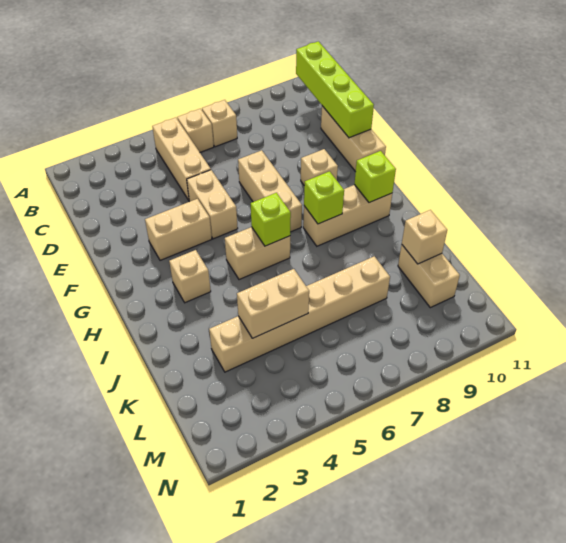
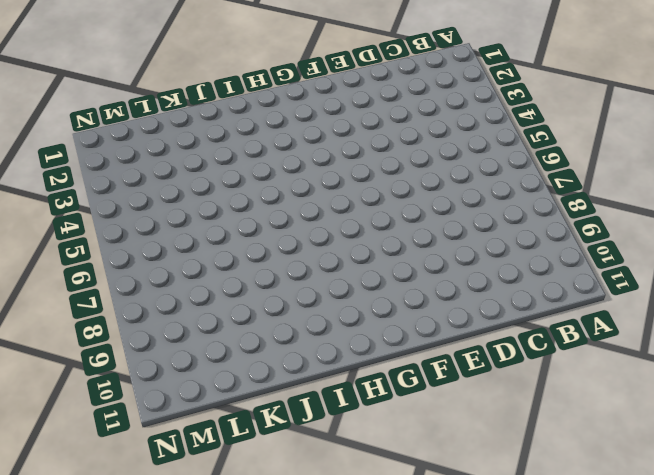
none -> tan brick B5:D5 level 1
none -> tan brick B6 level 1
none -> tan brick B7 level 1

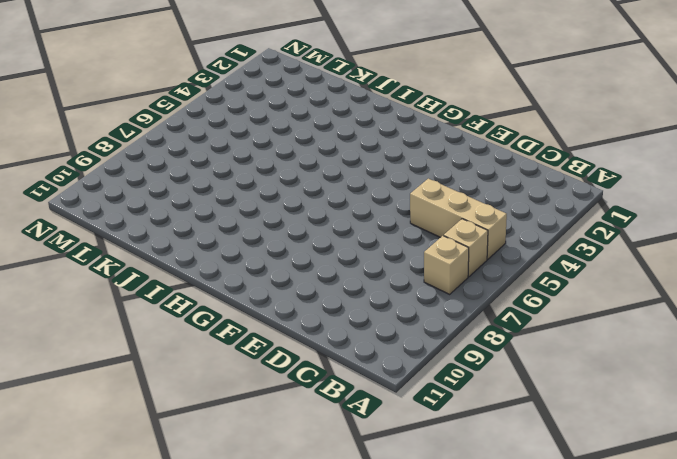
none -> tan brick D11:F11 level 1
none -> tan brick E5:F5 level 1
none -> tan brick E7:G7 level 1

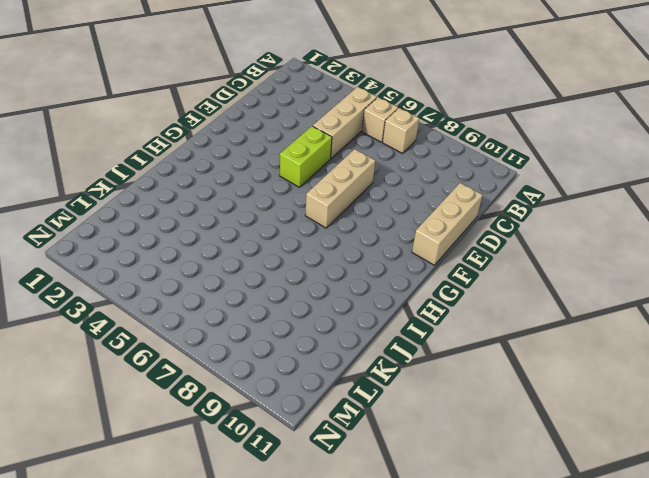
lime brick E5:F5 level 1 -> tan brick E5:F5 level 1
none -> tan brick F3:F4 level 1
none -> tan brick F9 level 1
none -> tan brick H3 level 1

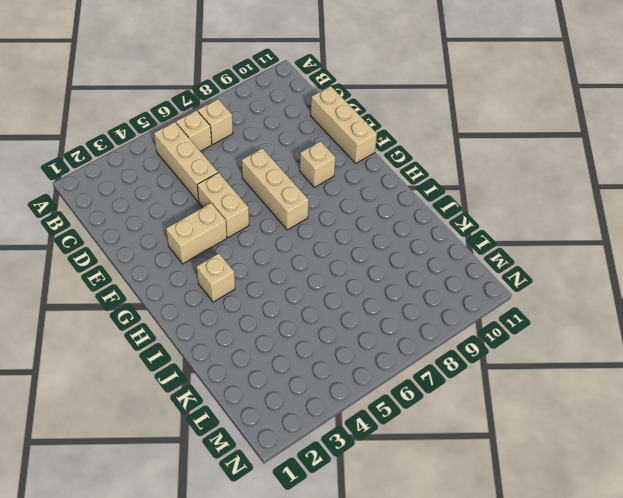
none -> tan brick H5:H6 level 1
none -> tan brick H8:H10 level 1
none -> tan brick K3:K8 level 1

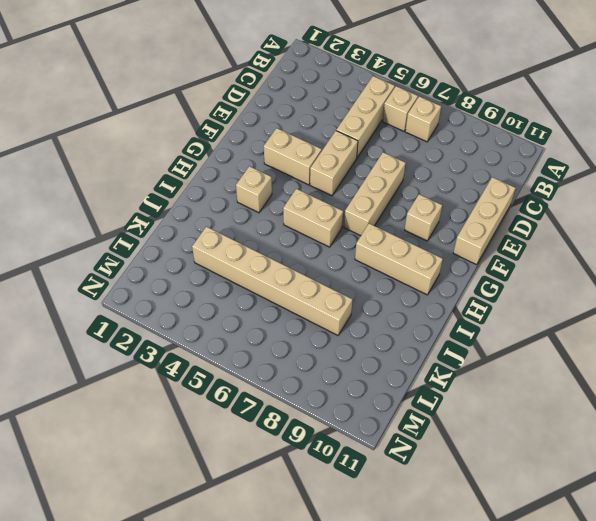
none -> tan brick K10:L10 level 1
none -> lime brick B11:E11 level 2
none -> lime brick H6 level 2

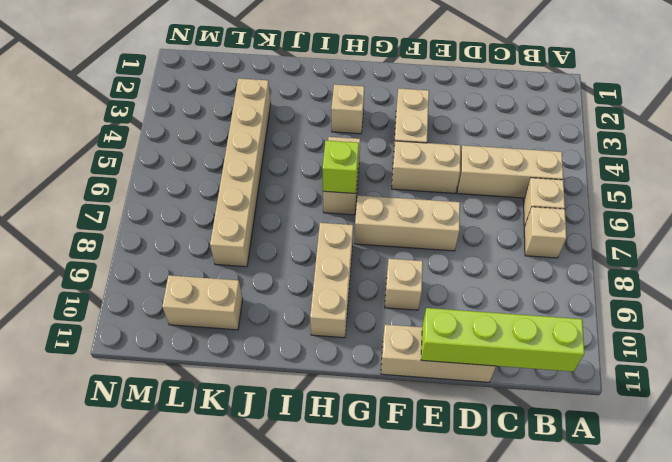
none -> lime brick H8 level 2
none -> lime brick H10 level 2
none -> tan brick K4:K5 level 2

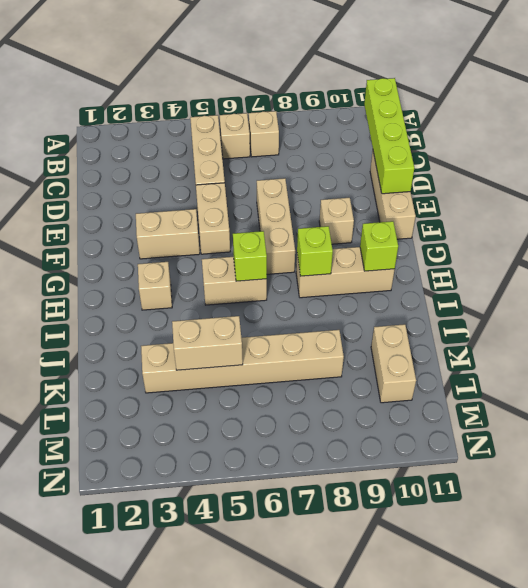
none -> tan brick K10 level 2

